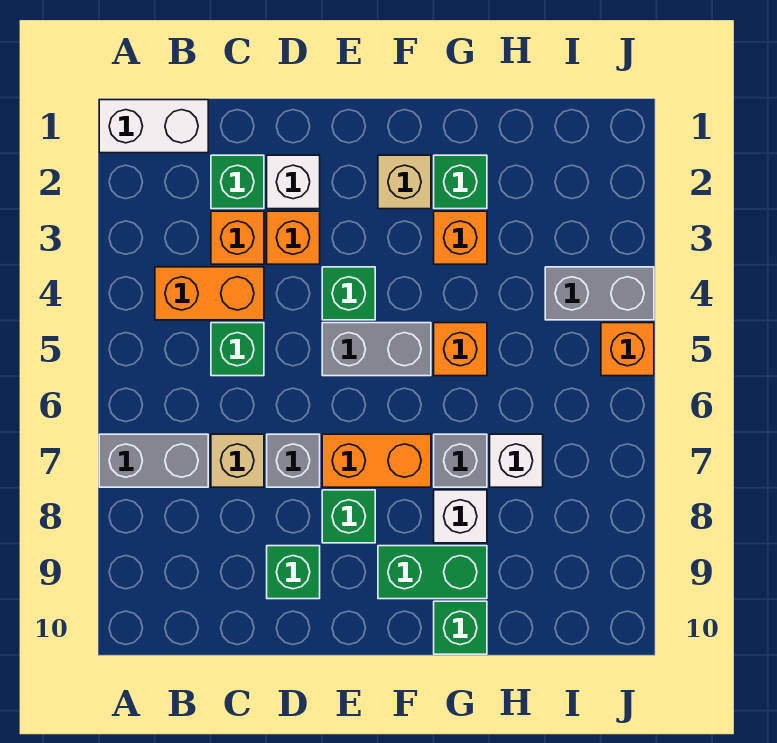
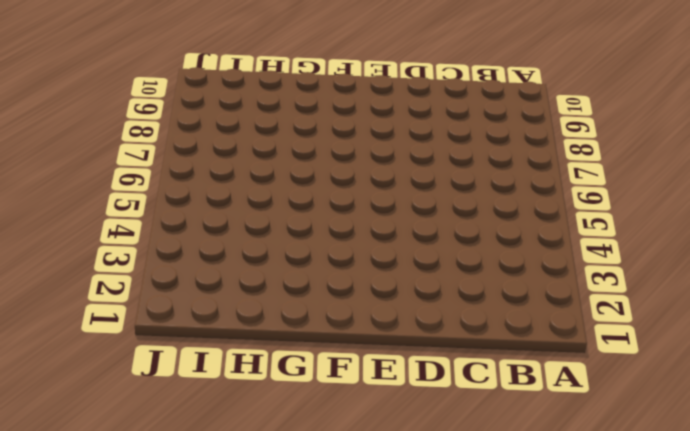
none -> white brick A1:B1 level 1
none -> grey brick A7:B7 level 1
none -> orange brick B4:C4 level 1

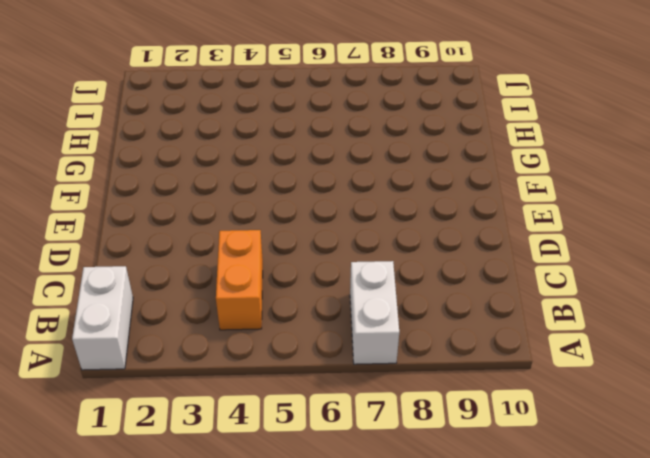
white brick A7:B7 level 1 -> grey brick A7:B7 level 1
none -> green brick C2 level 1
none -> orange brick C3 level 1
none -> green brick C5 level 1

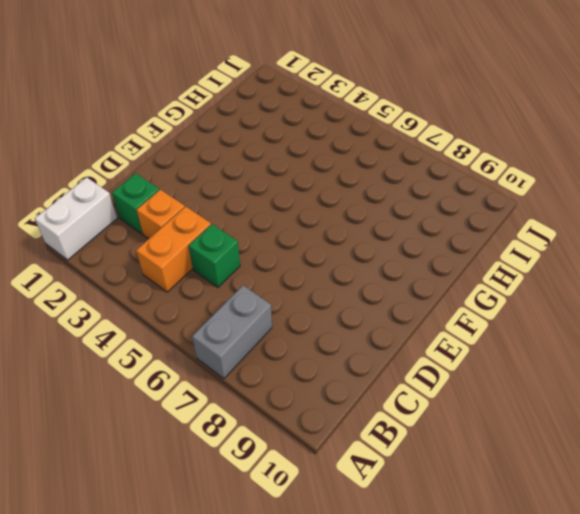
none -> tan brick C7 level 1
none -> white brick D2 level 1
none -> orange brick D3 level 1

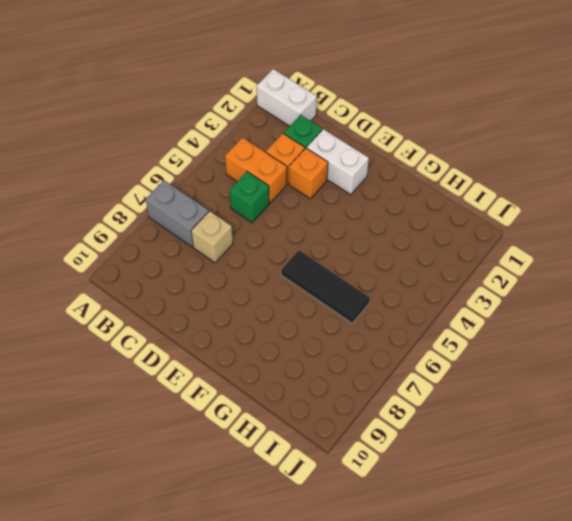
white brick D2:E2 level 1 -> white brick D2 level 1
black tile F6:H6 level 1 -> none
none -> grey brick D7 level 1
none -> green brick D9 level 1
none -> green brick E4 level 1

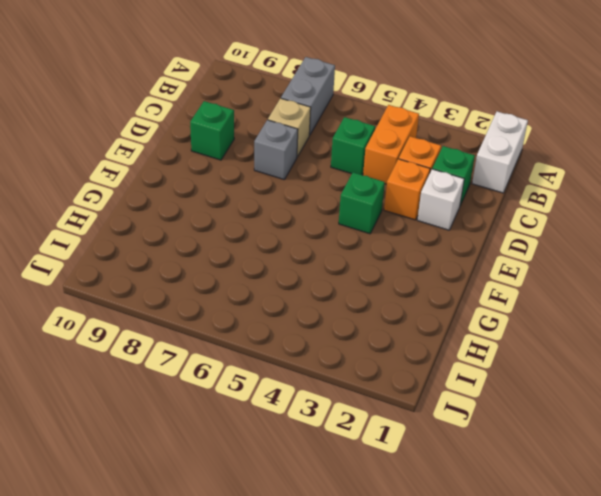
none -> grey brick E5:F5 level 1
none -> orange brick E7:F7 level 1
none -> green brick E8 level 1

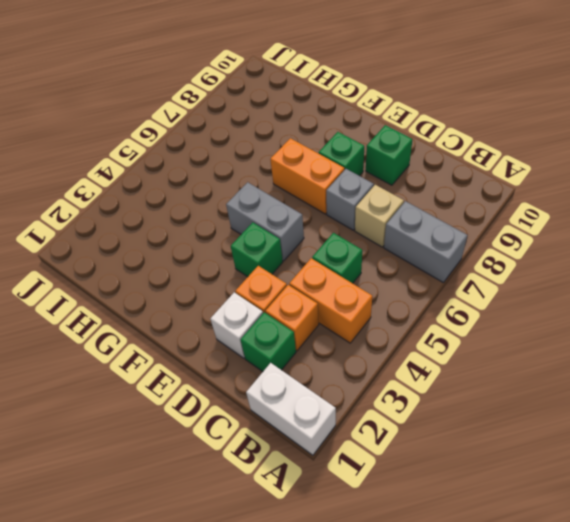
none -> tan brick F2 level 1
none -> green brick F9:G9 level 1
none -> green brick G2 level 1

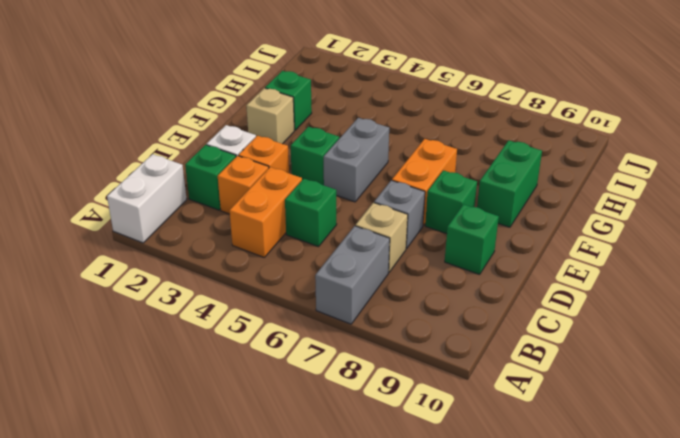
none -> orange brick G3 level 1
none -> orange brick G5 level 1
none -> grey brick G7 level 1

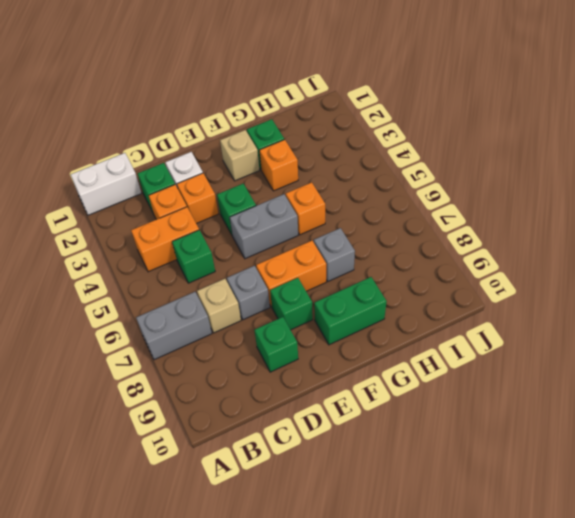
none -> white brick G8 level 1
none -> green brick G10 level 1
none -> white brick H7 level 1

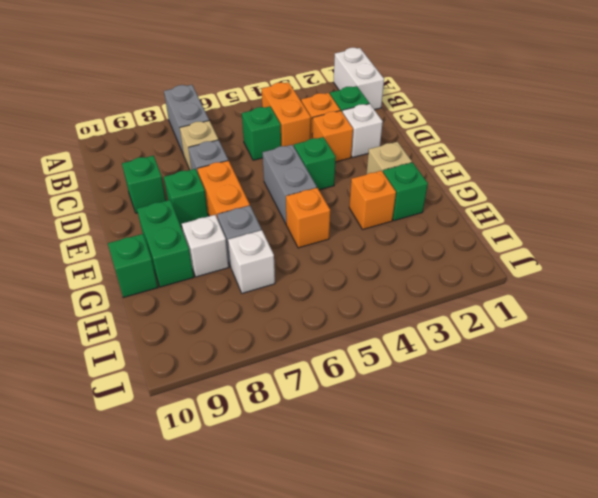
none -> grey brick I4:J4 level 1
none -> orange brick J5 level 1

